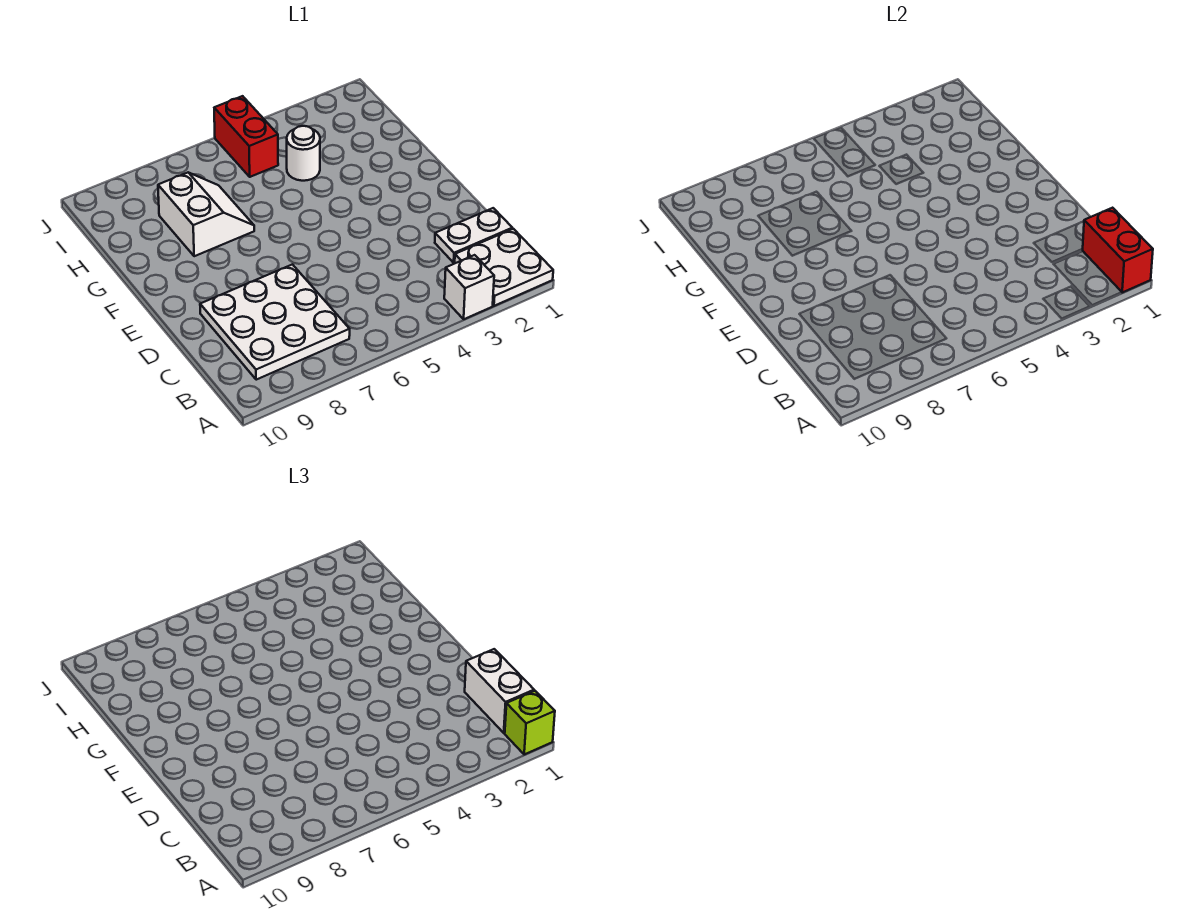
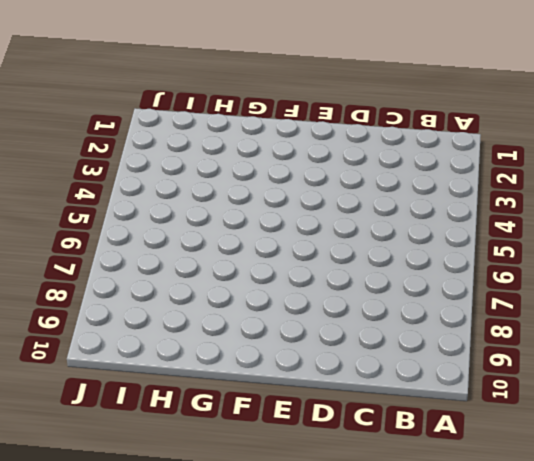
none -> white plate A1:B2 level 1
none -> white brick A3 level 1

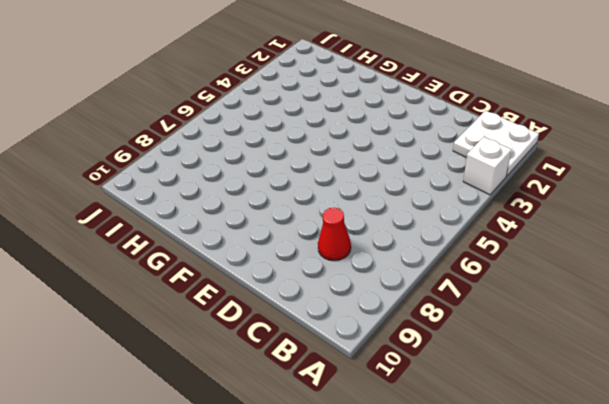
red cone C8 level 1 -> white plate B7:D9 level 1
none -> white plate C1:C2 level 1
none -> white slope G7:H8 level 1 top 8

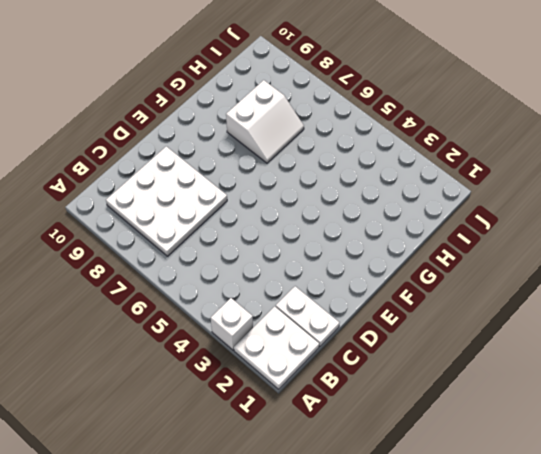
none -> white round brick H4 level 1
none -> red brick I5:J5 level 1

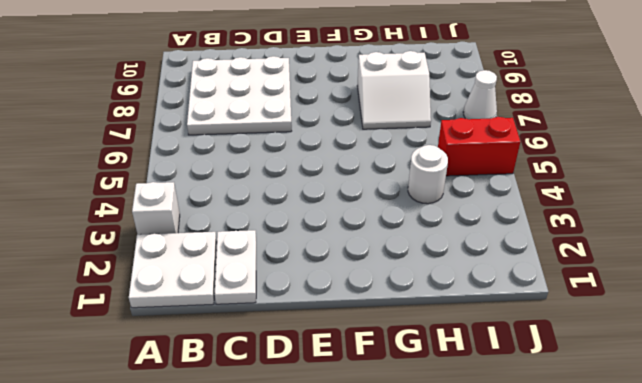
white cone J7 level 1 -> none
none -> red brick A1:B1 level 2
none -> lime brick A1 level 3

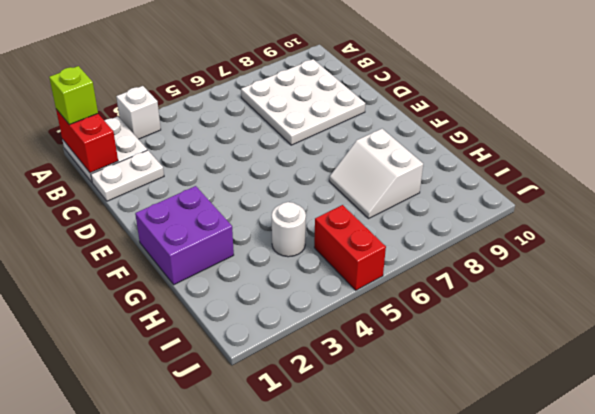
purple brick F1:G2 level 1 -> none
none -> white brick B1:C1 level 3

